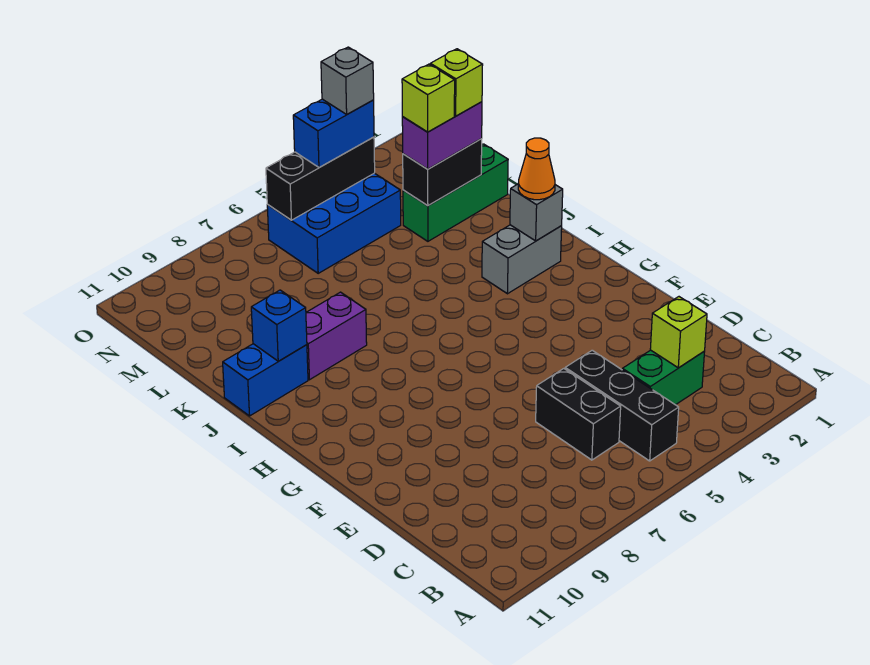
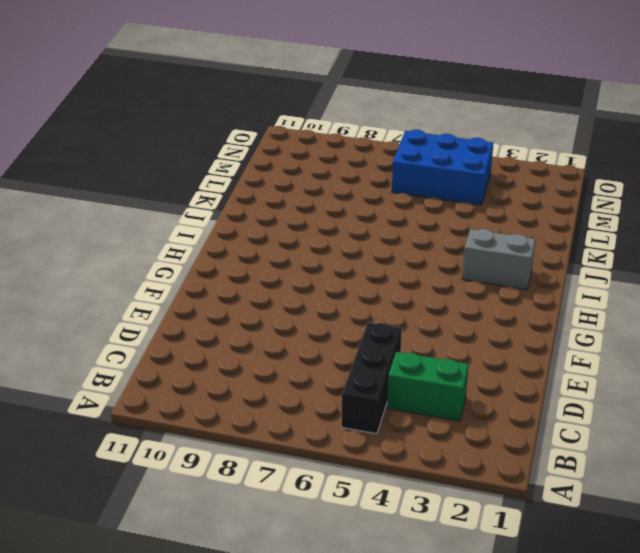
none -> black brick C6:D6 level 1
none -> purple brick J8:J9 level 1
none -> blue brick J10:J11 level 1

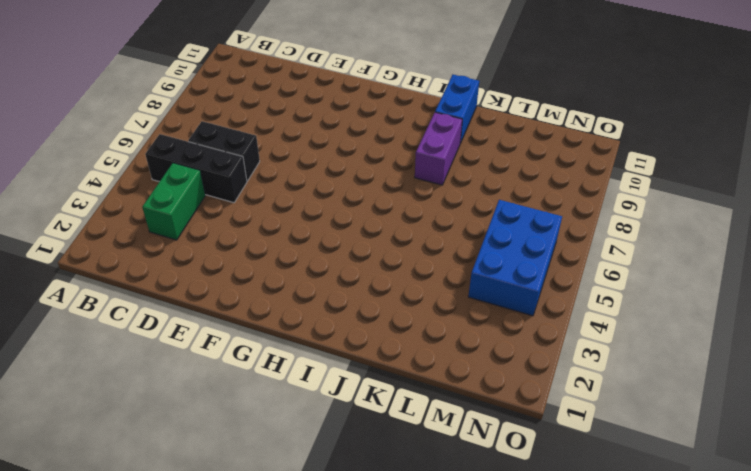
none -> grey brick I2:I3 level 1
none -> green brick L1:L3 level 1
none -> lime brick C3 level 2

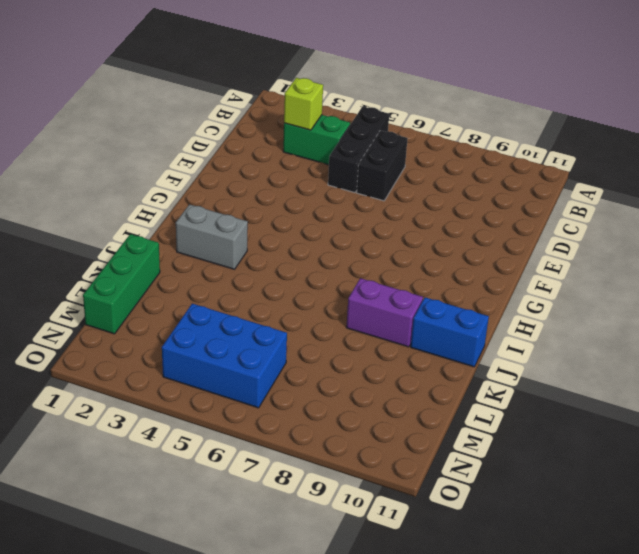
green brick K1:M1 level 1 -> green brick L1:L3 level 1
none -> grey brick I2 level 2
none -> blue brick J10 level 2
none -> black brick L2:L3 level 2

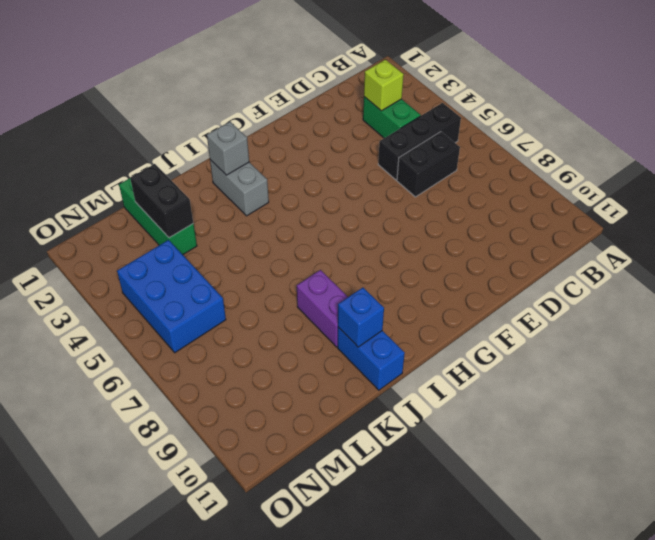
none -> black brick N4:N6 level 2
none -> orange cone I2 level 3
none -> purple brick L2:L3 level 3

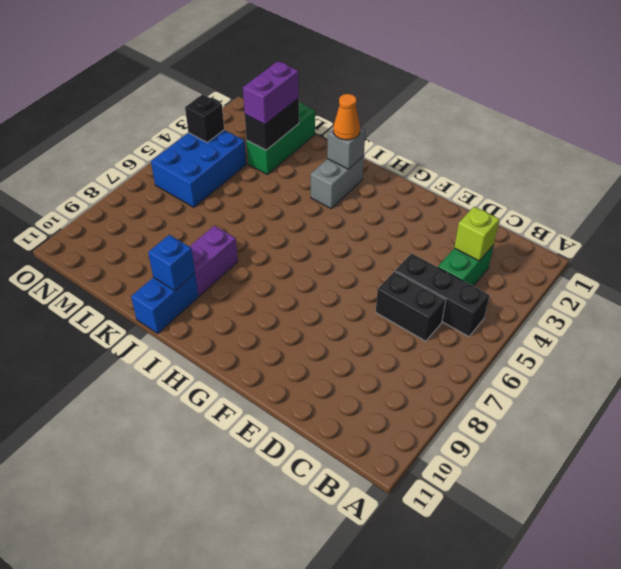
black brick N4 level 2 -> black brick N4:N6 level 2
none -> blue brick N4:N5 level 3
none -> lime brick L2 level 4
none -> lime brick L3 level 4

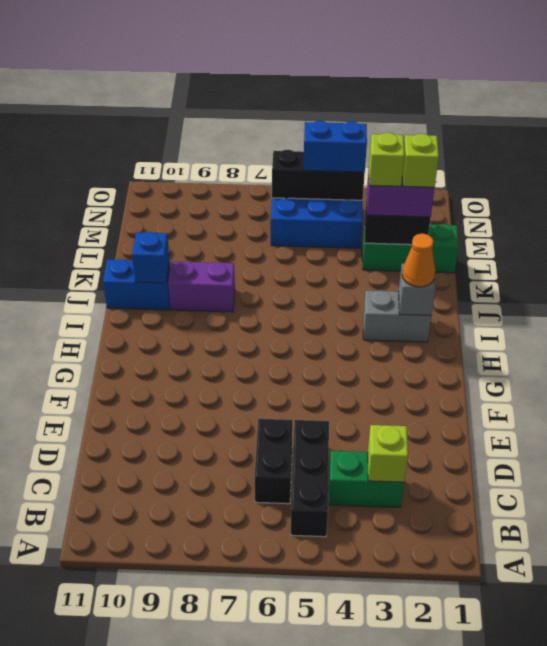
none -> grey brick N4 level 4

